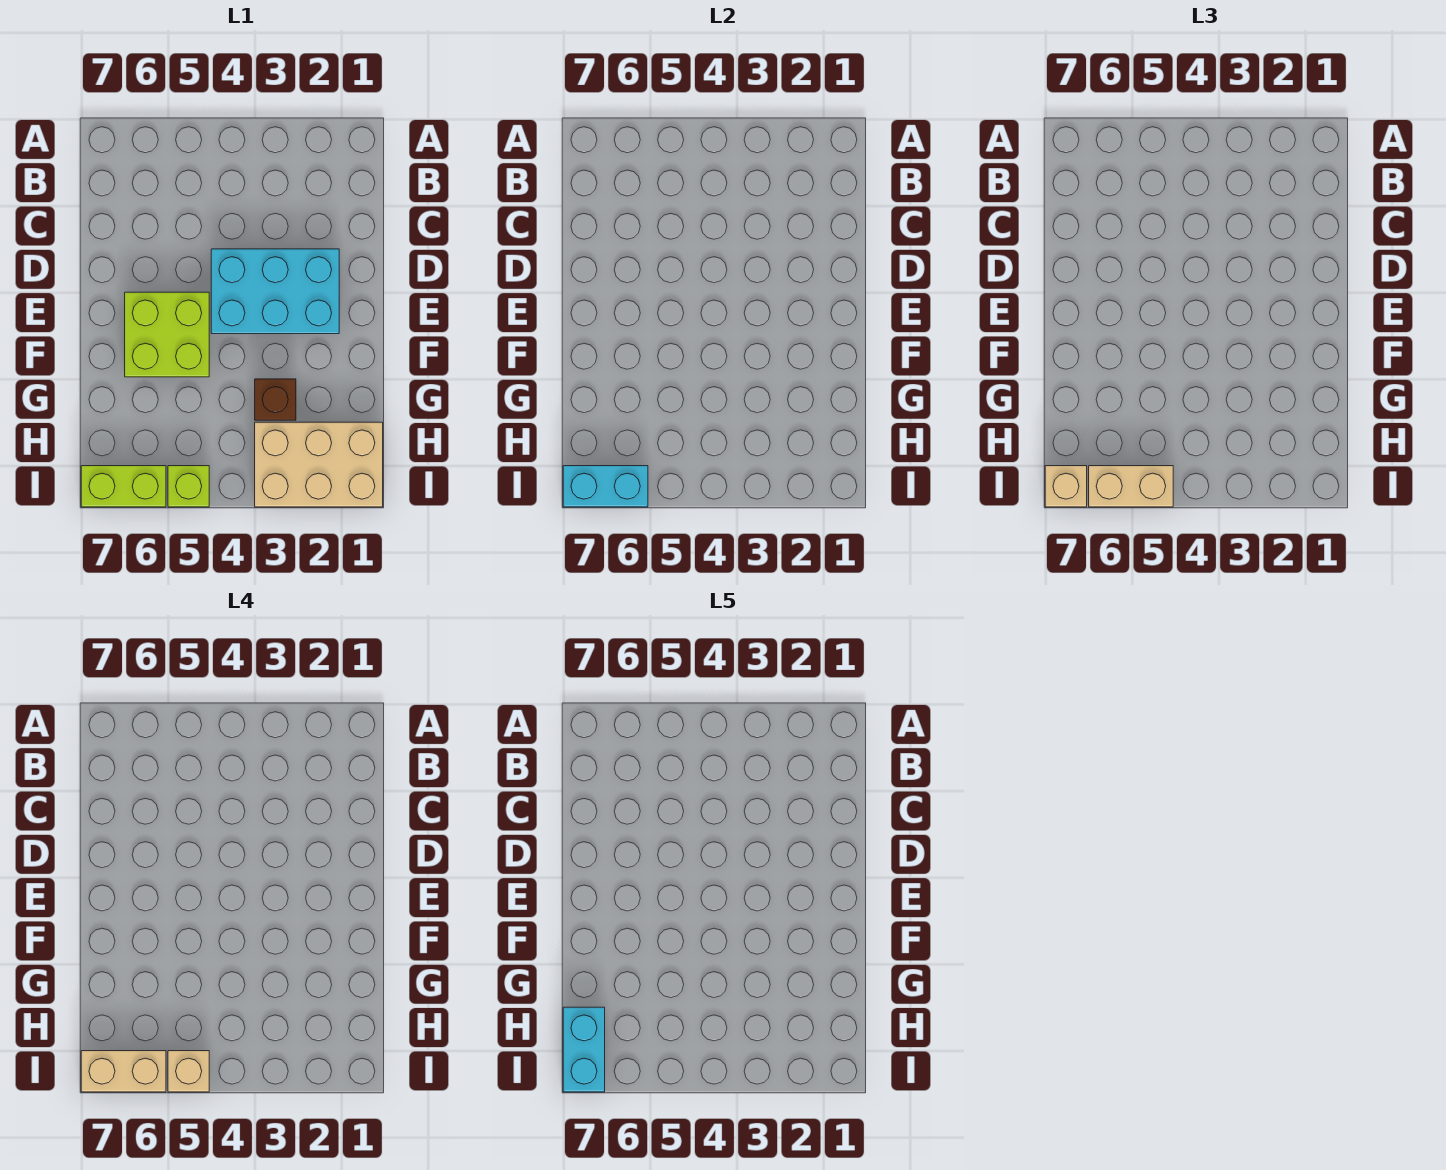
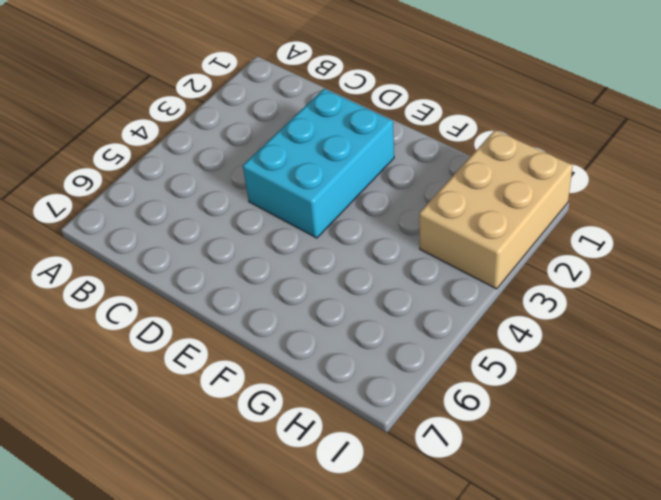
none -> lime brick E5:F6 level 1
none -> brown brick G3 level 1
none -> lime brick I5 level 1

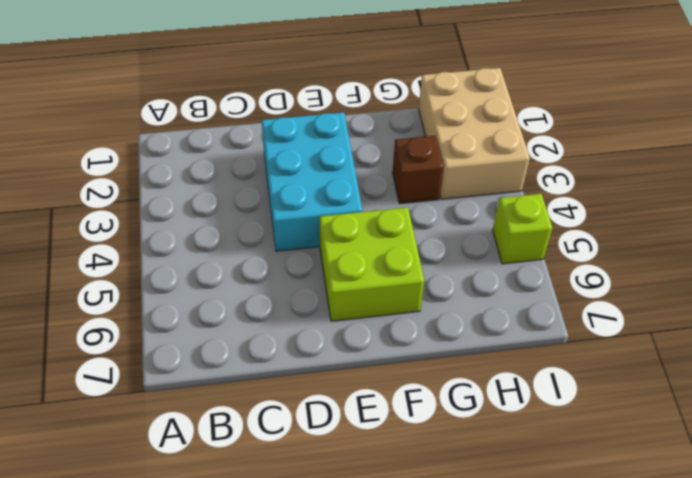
none -> lime brick I6:I7 level 1
none -> cyan brick I6:I7 level 2
none -> tan brick I5:I6 level 3

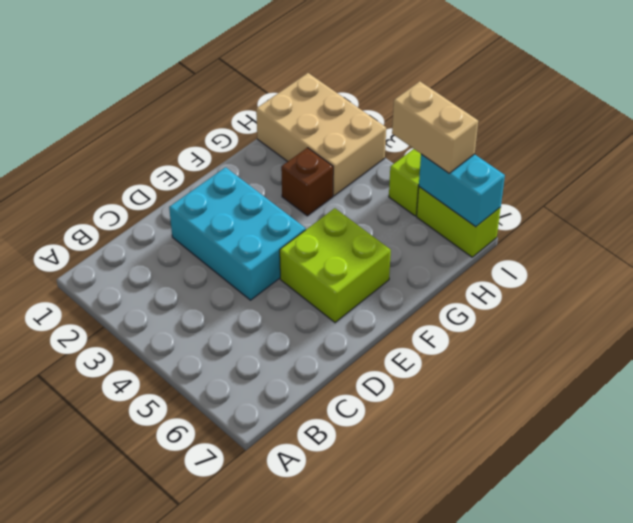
none -> tan brick I7 level 3
none -> tan brick I5 level 4
none -> tan brick I6:I7 level 4

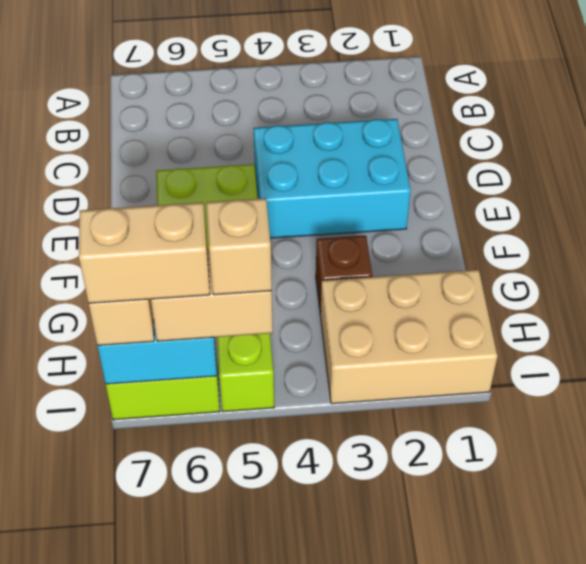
none -> cyan brick H7:I7 level 5

